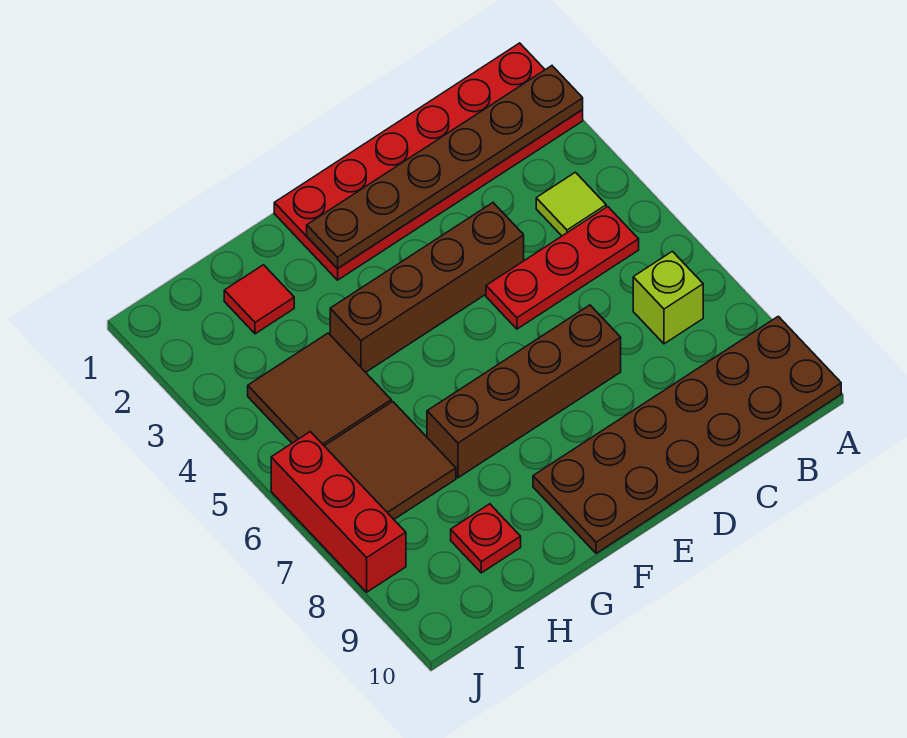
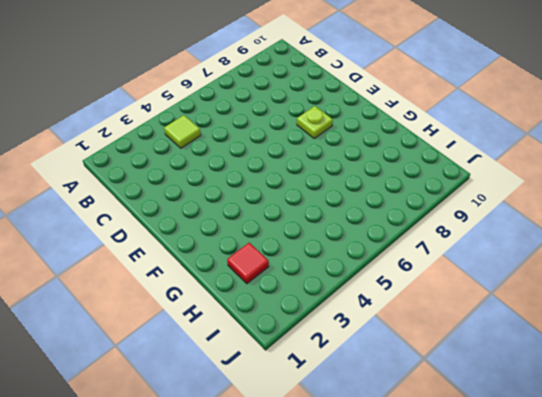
lime plate E8 level 1 -> none
none -> red plate A1:F2 level 1
none -> brown plate A9:F10 level 1
none -> red plate B5:D5 level 1

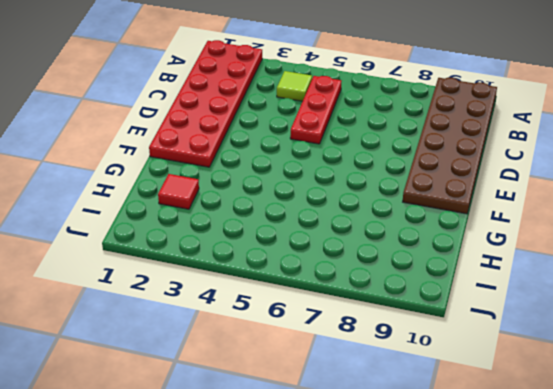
none -> lime brick B7 level 1
none -> brown brick D4:G4 level 1
none -> brown brick D7:G7 level 1

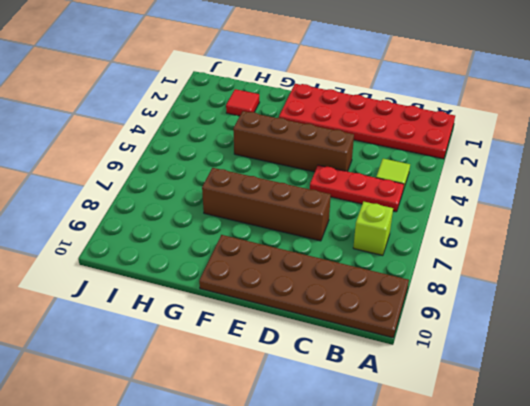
none -> brown tile H4:I5 level 1
none -> brown tile H6:I7 level 1
none -> red plate H9 level 1

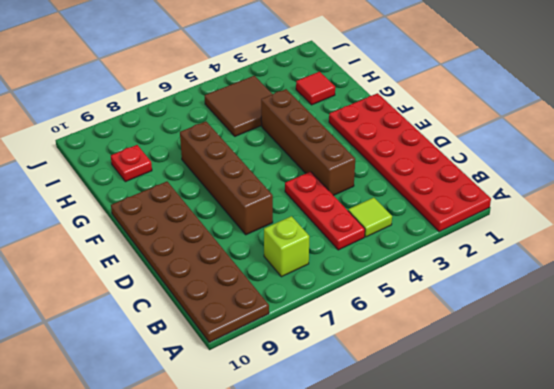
none -> brown tile H6:I7 level 1
none -> red brick J6:J8 level 1
none -> brown plate A2:F2 level 2

